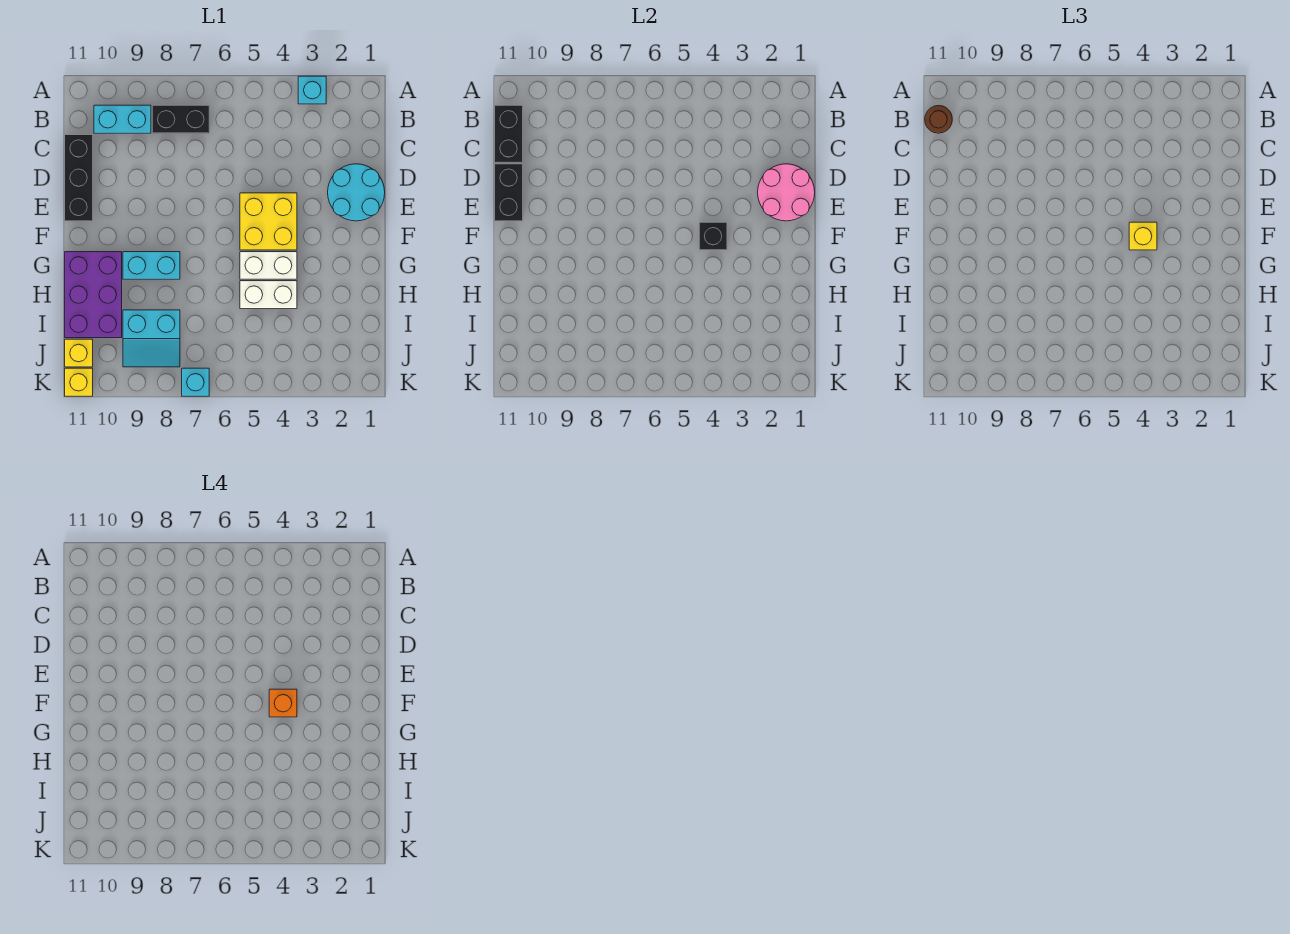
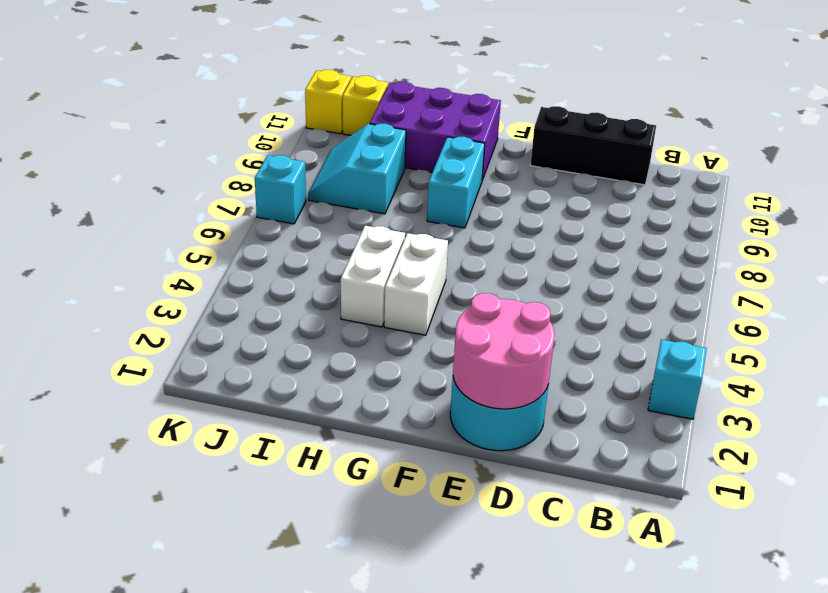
none -> black brick B7:B8 level 1
none -> cyan brick B9:B10 level 1
none -> yellow brick E4:F5 level 1

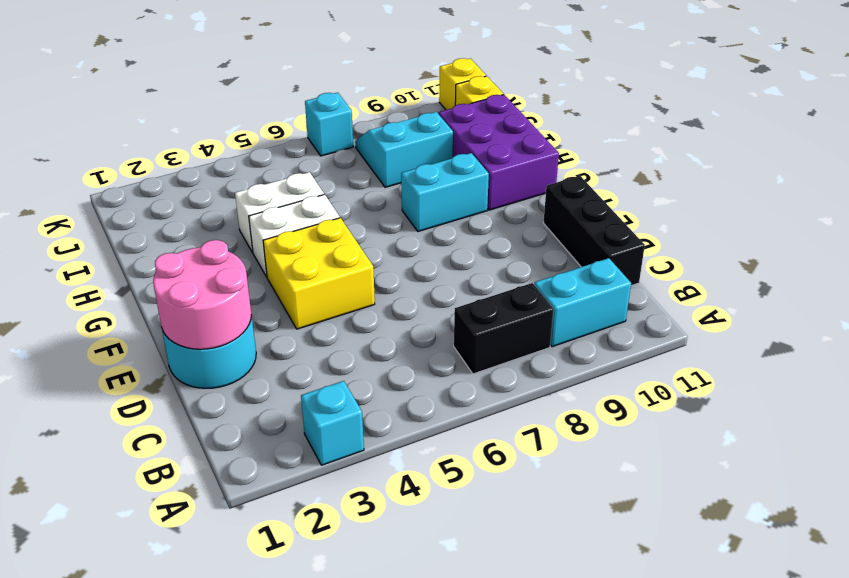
none -> black brick B11:C11 level 2
none -> black brick D11:E11 level 2
none -> black brick F4 level 2

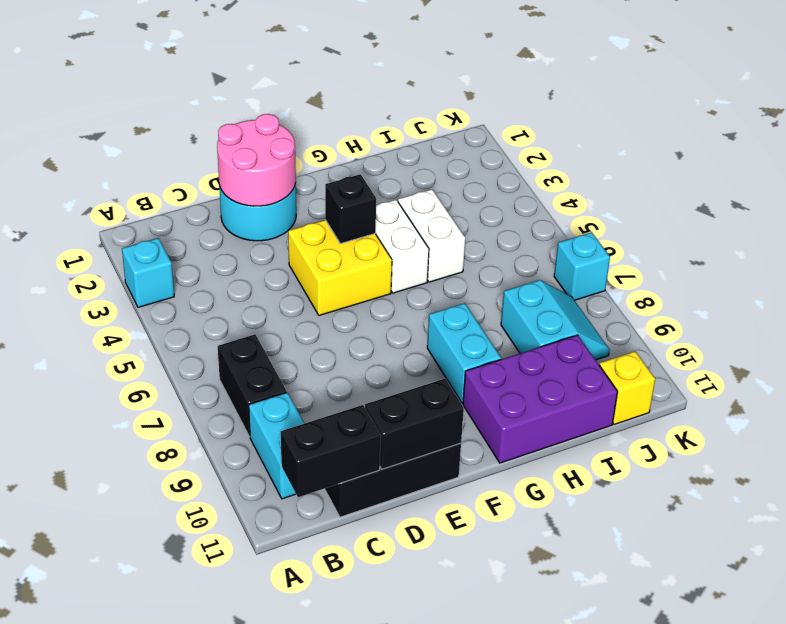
none -> yellow brick K11 level 1
none -> brown round brick B11 level 3
none -> yellow brick F4 level 3

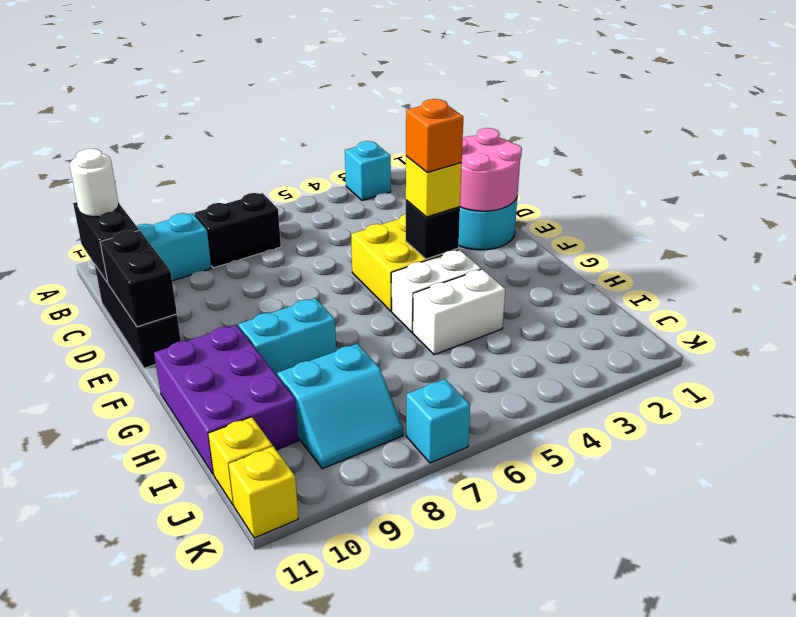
white round brick B11 level 3 -> brown round brick B11 level 3

